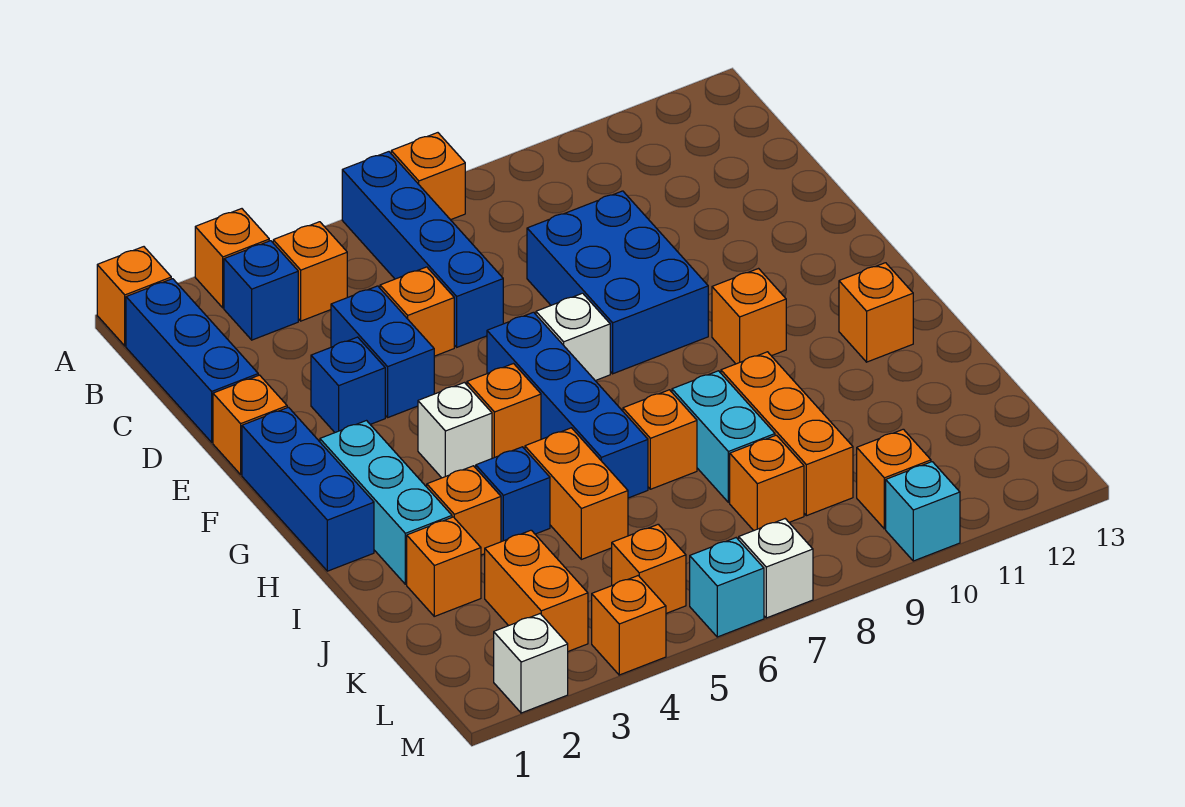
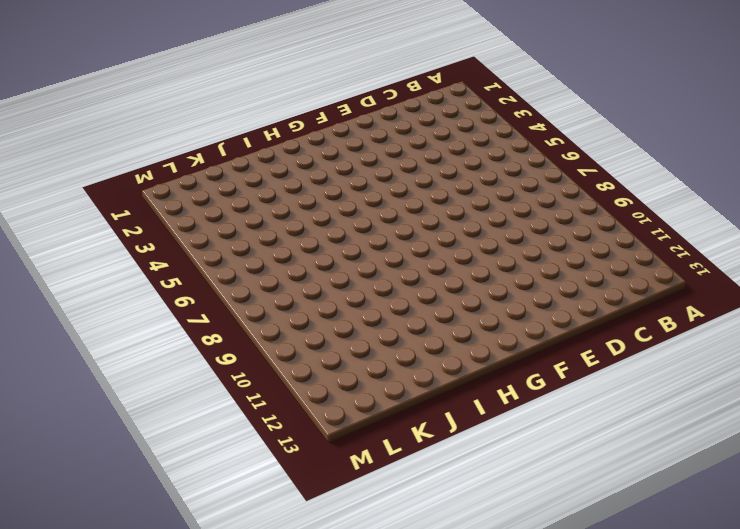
none -> orange brick A1 level 1
none -> orange brick A3 level 1
none -> blue brick A6:D6 level 1
none -> orange brick A7 level 1

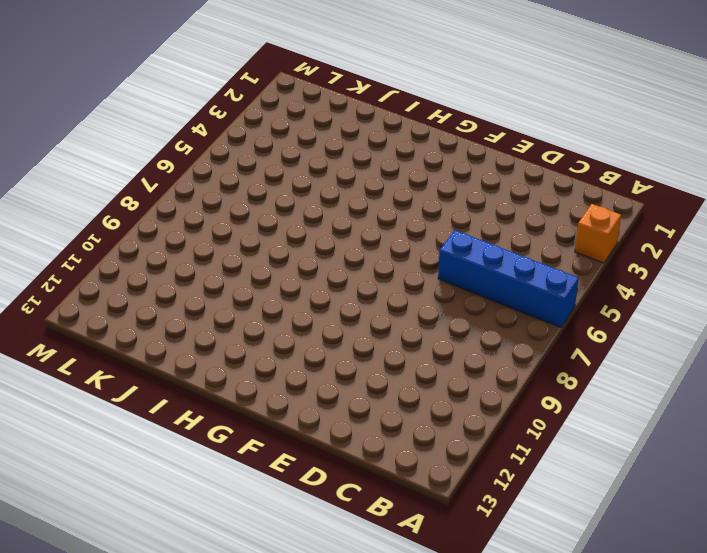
none -> orange brick A1 level 1
none -> orange brick A7 level 1
none -> blue brick B1:D1 level 1
none -> blue brick B3 level 1

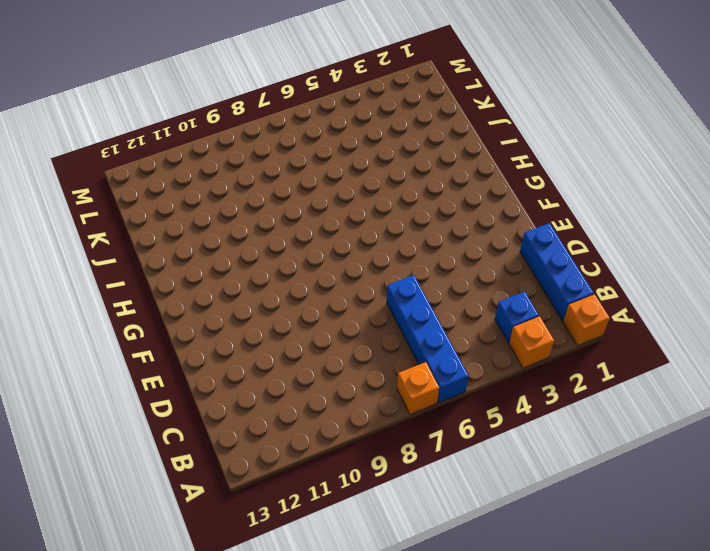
none -> orange brick B4 level 1
none -> blue brick D4:E4 level 1
none -> orange brick D5 level 1
none -> blue brick D8:F9 level 1

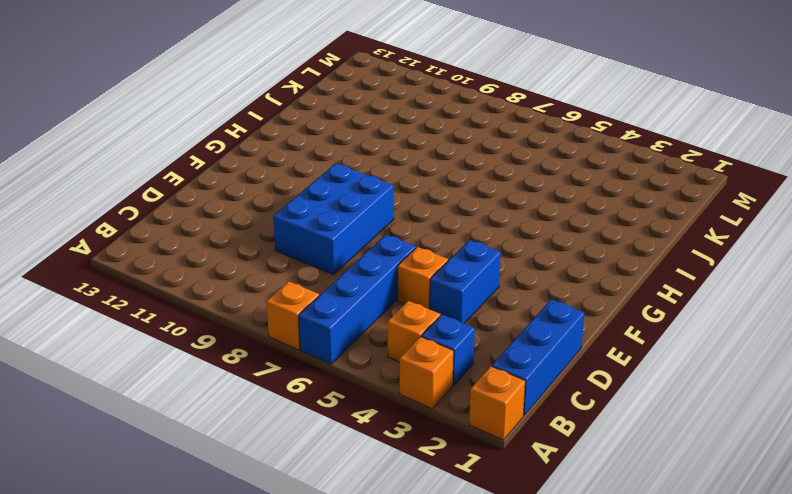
none -> orange brick E1 level 1
none -> blue brick E3 level 1
none -> blue brick F1:H1 level 1
none -> blue brick F6:I6 level 1

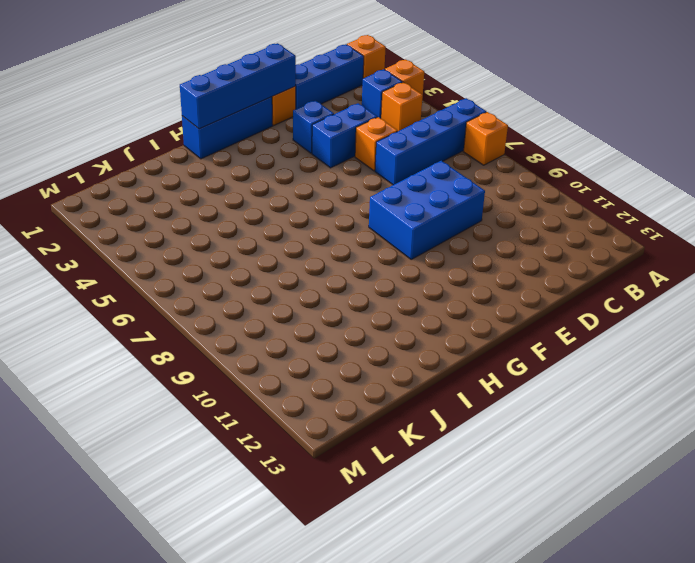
blue brick E1:H1 level 2 -> blue brick F6:I6 level 1
none -> white brick F7 level 1
none -> cyan brick G2:I2 level 1
none -> white brick G4 level 1
none -> orange brick G5 level 1

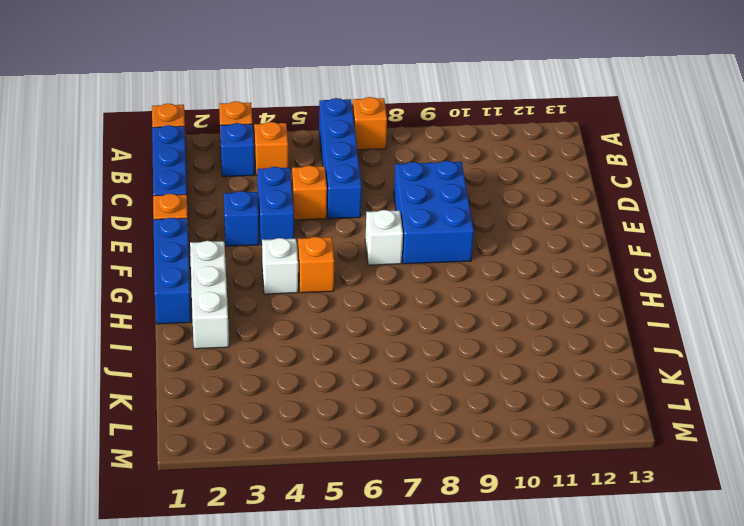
white brick G2:I2 level 1 -> cyan brick G2:I2 level 1
none -> blue brick F6:I6 level 1
none -> orange brick G10 level 1
none -> orange brick H12 level 1
none -> orange brick I3 level 1

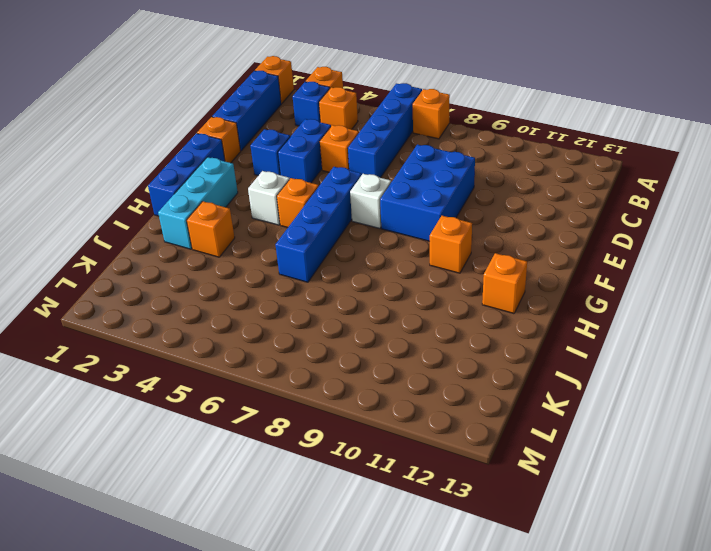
none -> blue brick I4 level 1
none -> orange brick I5:J5 level 1
none -> orange brick I7 level 1
none -> cyan brick I8:J8 level 1

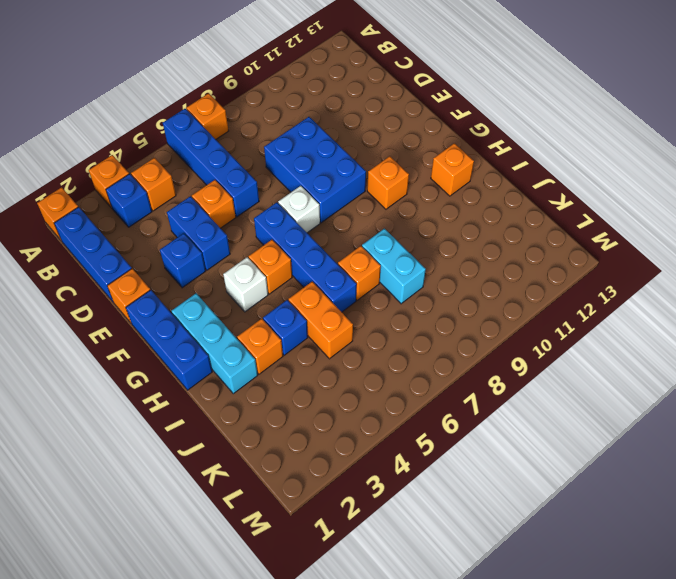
none -> orange brick I9:K9 level 1
none -> orange brick J2 level 1
none -> orange brick K3:L3 level 1
none -> orange brick K8 level 1

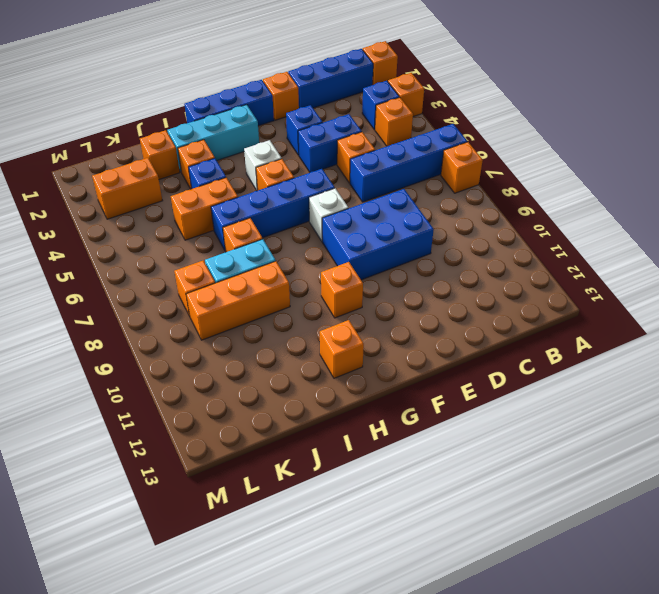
none -> orange brick L5 level 1
none -> orange brick L10 level 1
none -> white brick M2 level 1
none -> orange brick M4 level 1

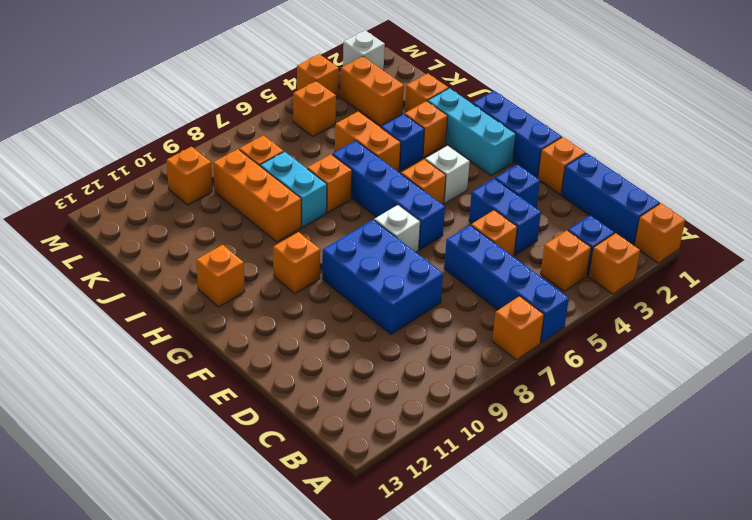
none -> cyan brick M6 level 1
none -> white brick M7 level 1
none -> cyan brick M10 level 1

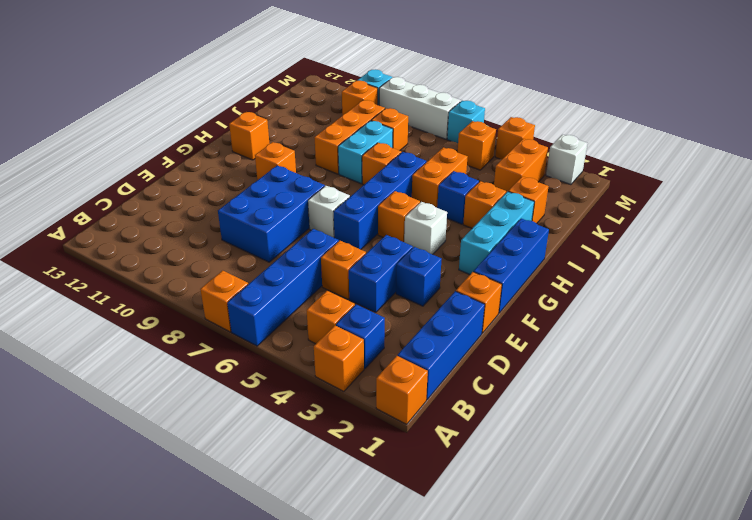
white brick M7:M9 level 1 -> white brick M7 level 1

